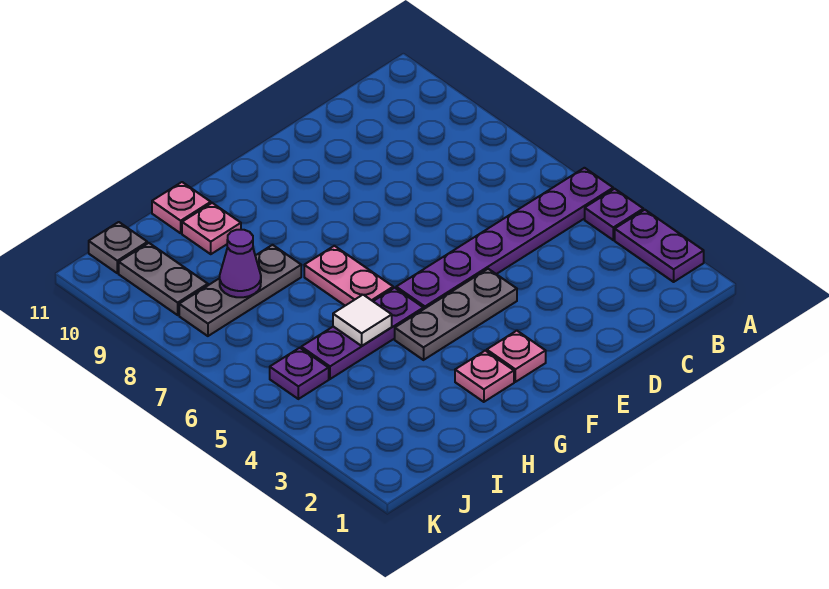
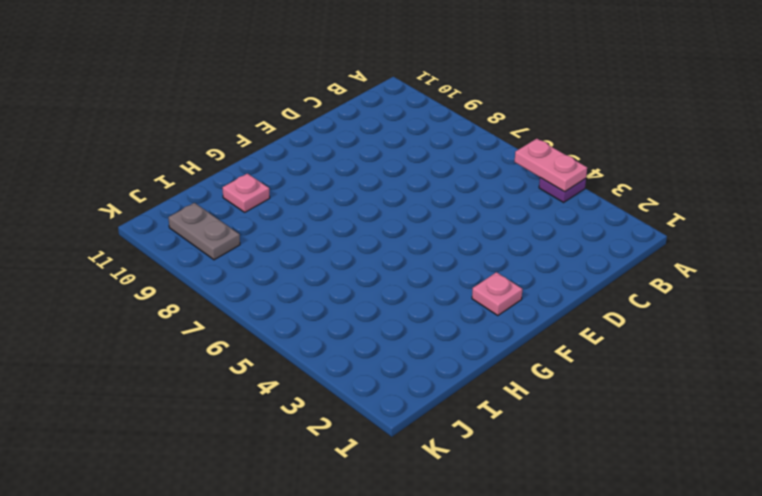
pink plate A4:A5 level 2 -> pink plate G6:G7 level 1
none -> purple plate A2:A3 level 1
none -> purple plate A5:F5 level 1
none -> grey plate E4:G4 level 1

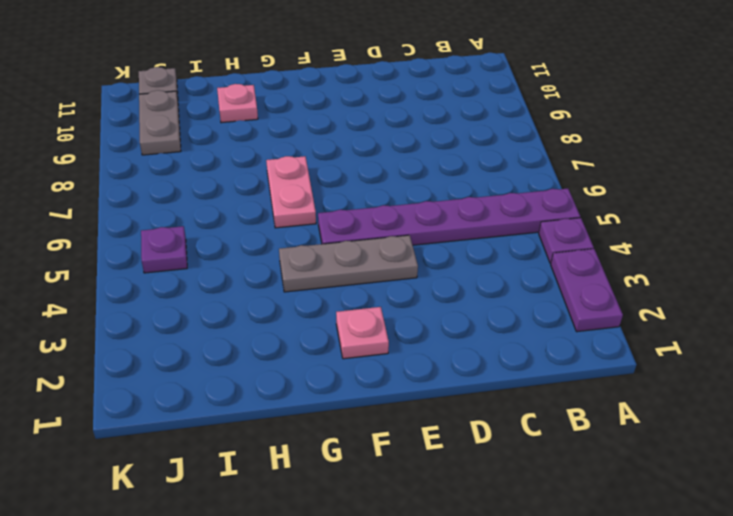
none -> pink plate G2 level 1
none -> purple plate G5:I5 level 1
none -> grey plate H8:J8 level 1

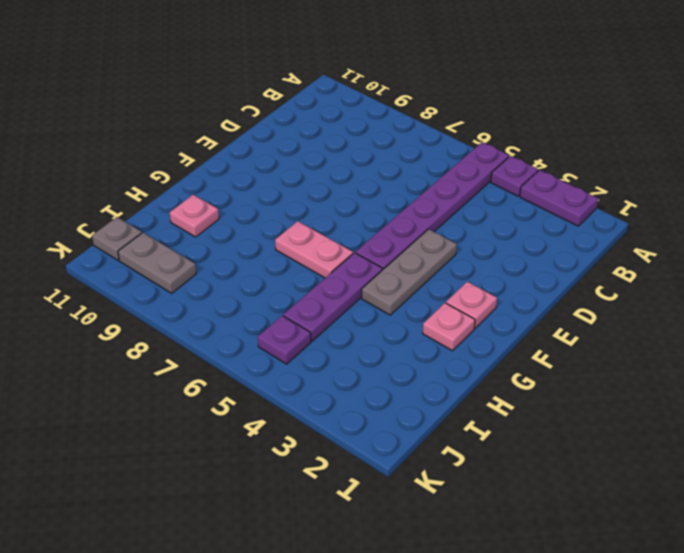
none -> grey plate H8:J8 level 1
none -> pink plate H11 level 1
none -> white tile H5 level 2

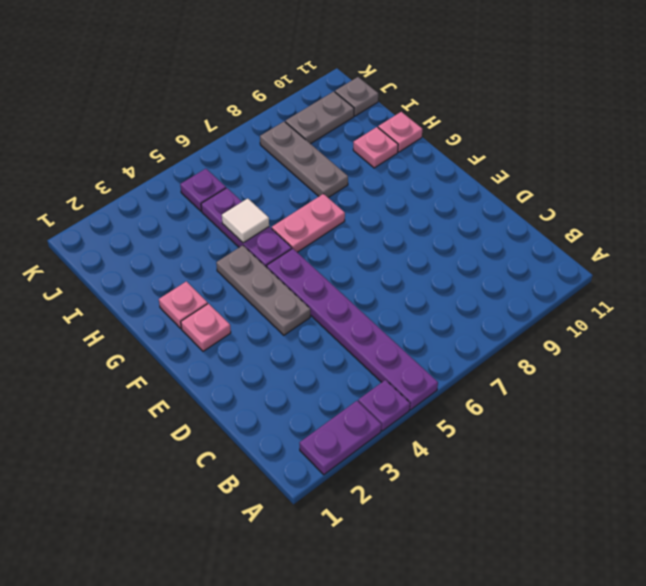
none -> purple cone I8 level 2

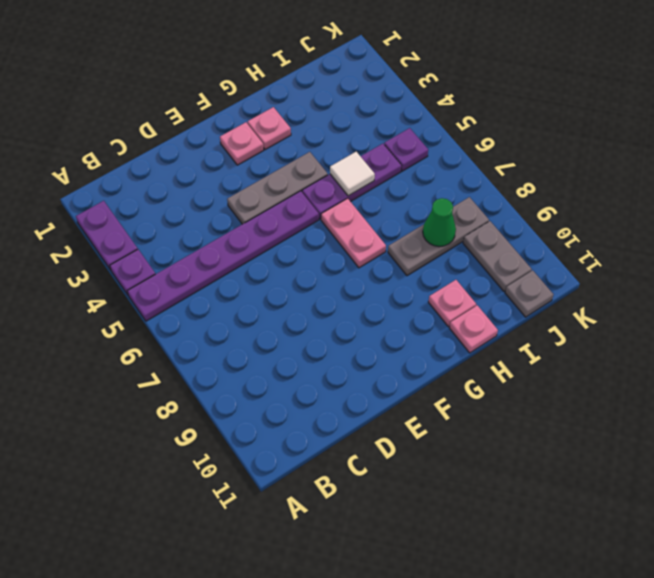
green cone I8 level 2 -> purple cone I8 level 2

